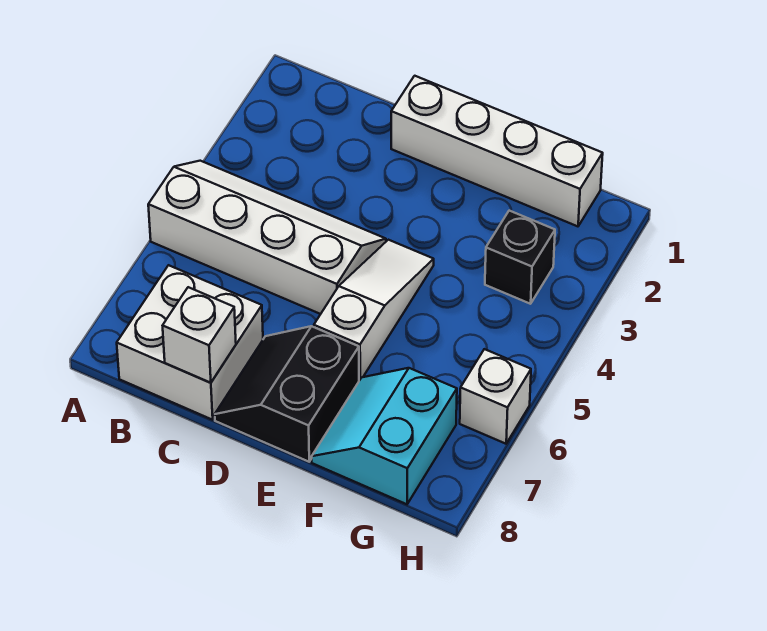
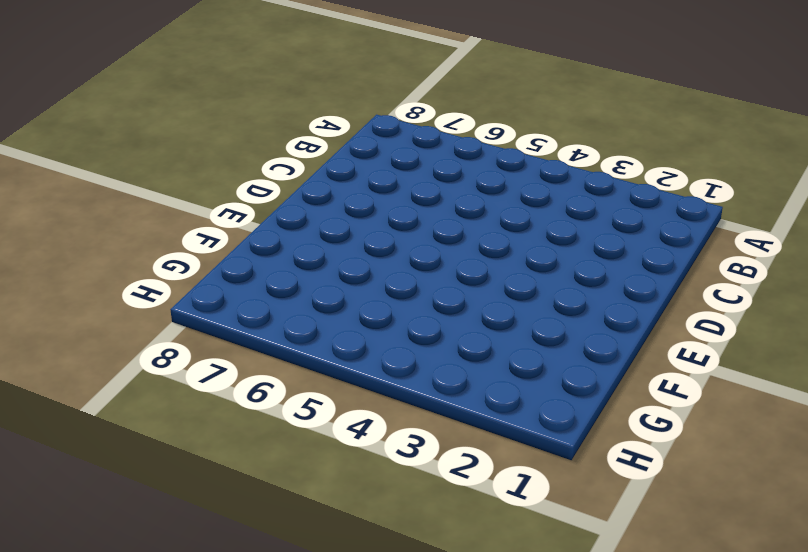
none -> white slope A4:D5 level 1 top 5
none -> white brick B7:C8 level 1

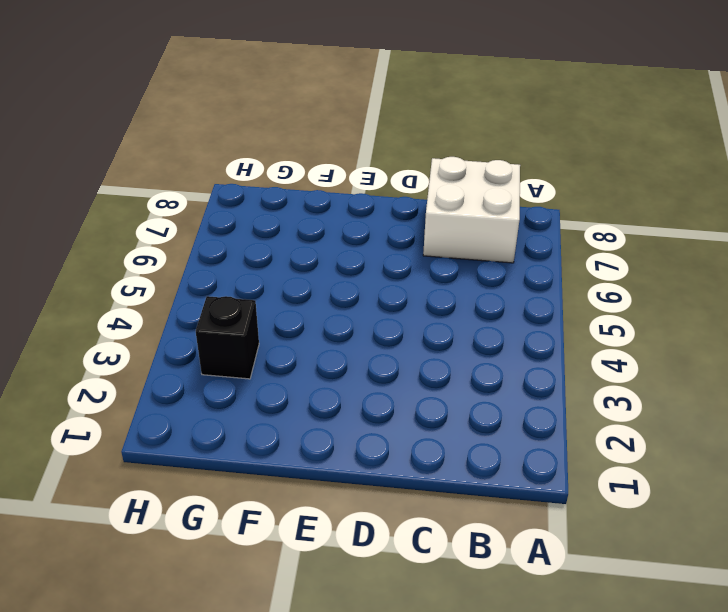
none -> white slope A4:D5 level 1 top 5
none -> white brick D1:G1 level 1

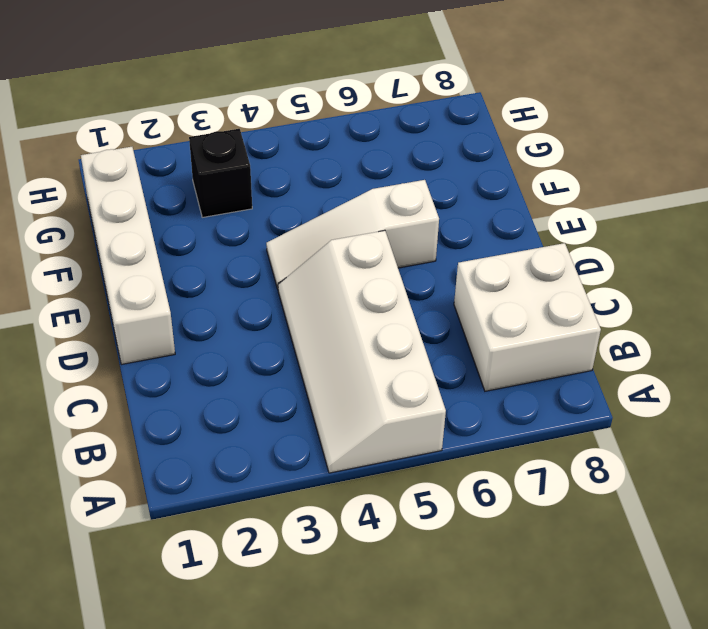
none -> black slope D7:E8 level 1 top E
none -> cyan slope F7:G8 level 1 top G

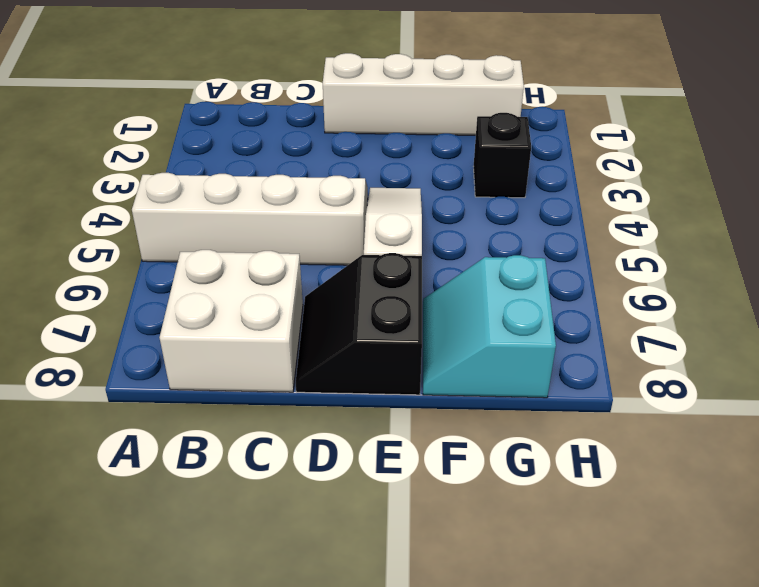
none -> white brick H6 level 1
none -> white brick C8 level 2

